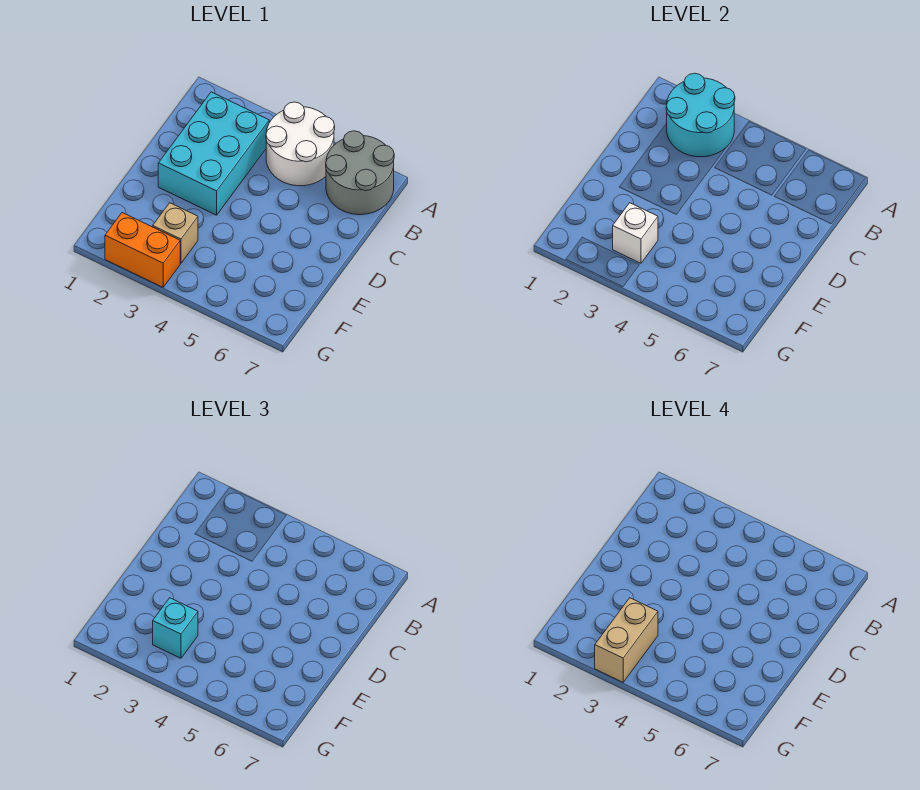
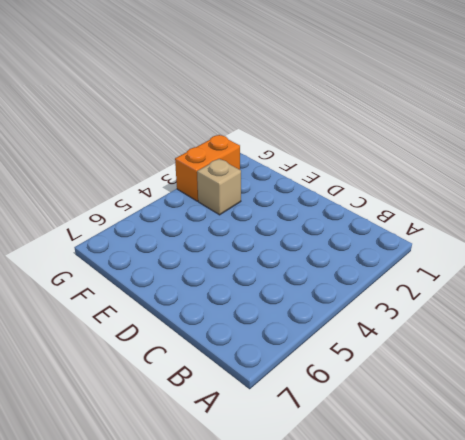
none -> white round brick A4:B5 level 1
none -> grey round brick A6:B7 level 1

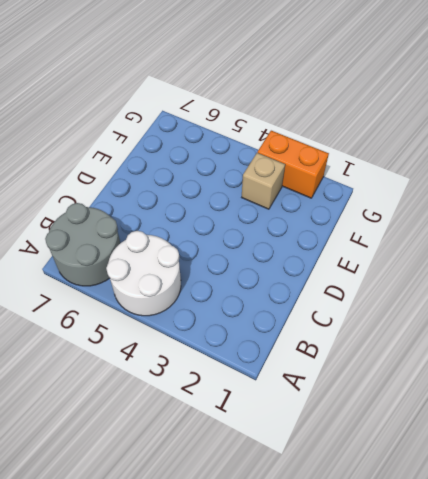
none -> cyan brick B2:D3 level 1
none -> cyan round brick A2:B3 level 2

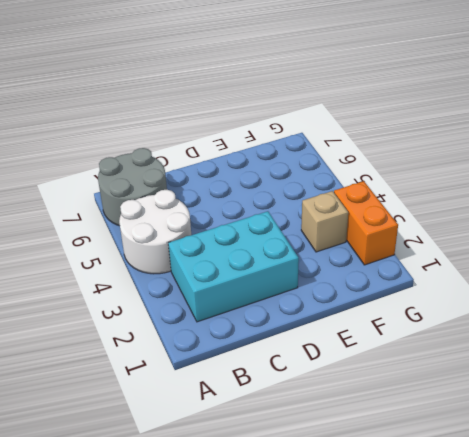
none -> cyan round brick A2:B3 level 2
none -> white brick F3 level 2

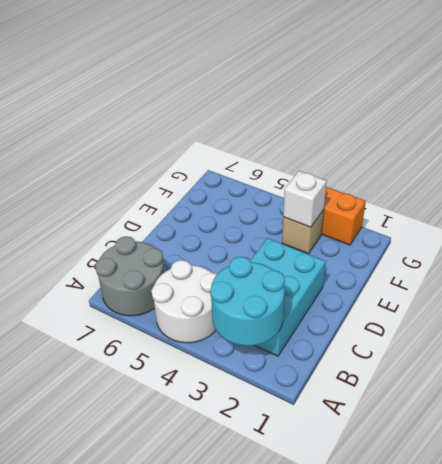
none -> cyan brick F3 level 3
none -> tan brick F3:G3 level 4

